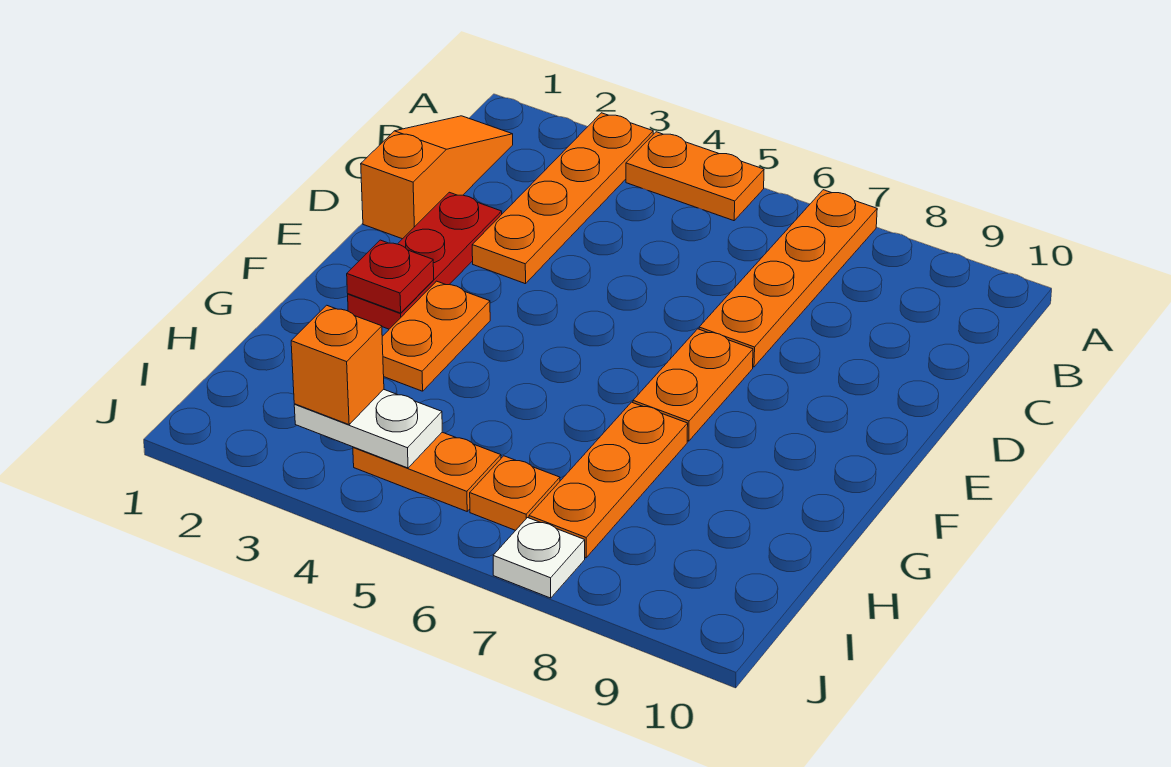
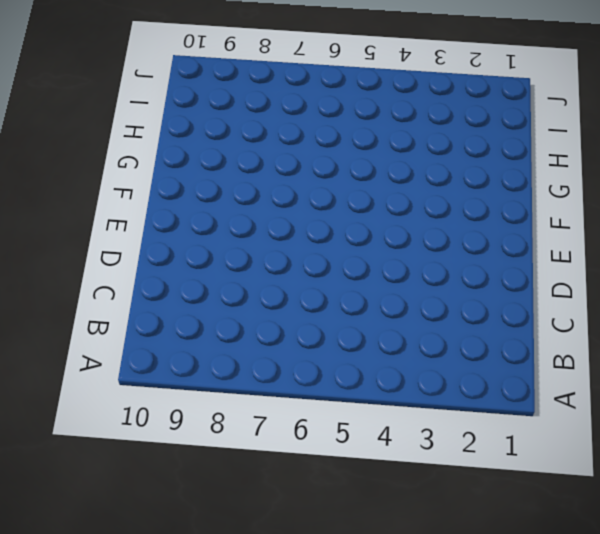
none -> orange plate A3:D3 level 1
none -> orange plate A4:A5 level 1
none -> orange plate A7:D7 level 1

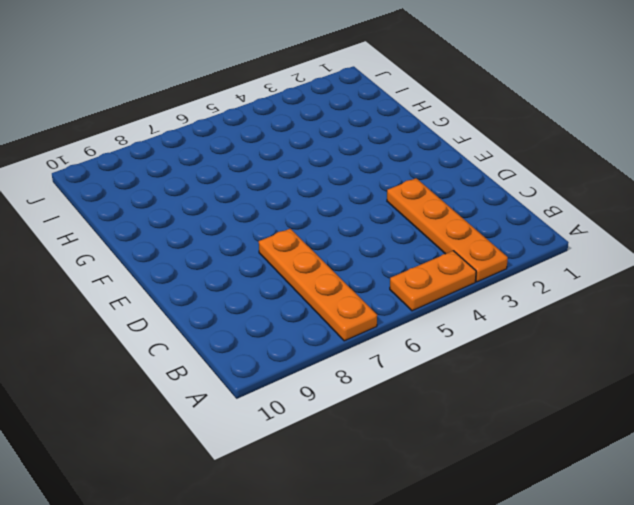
none -> orange slope B1:D1 level 1 top D
none -> red plate D2:F2 level 1
none -> orange plate E7:F7 level 1

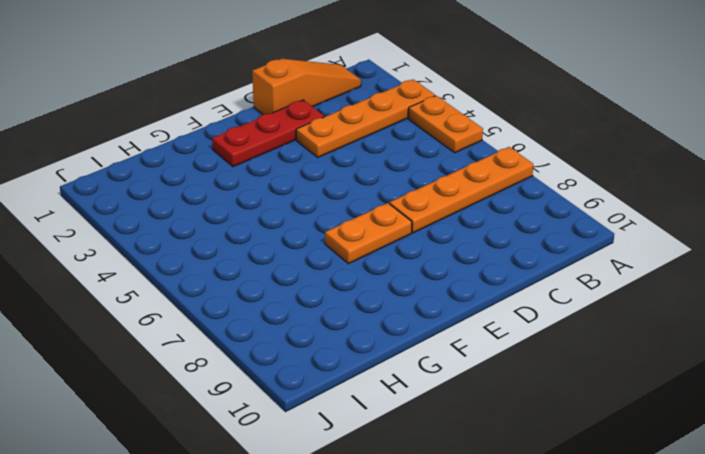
none -> orange plate F3:G3 level 1
none -> orange plate G7:I7 level 1
none -> orange plate I4:I5 level 1

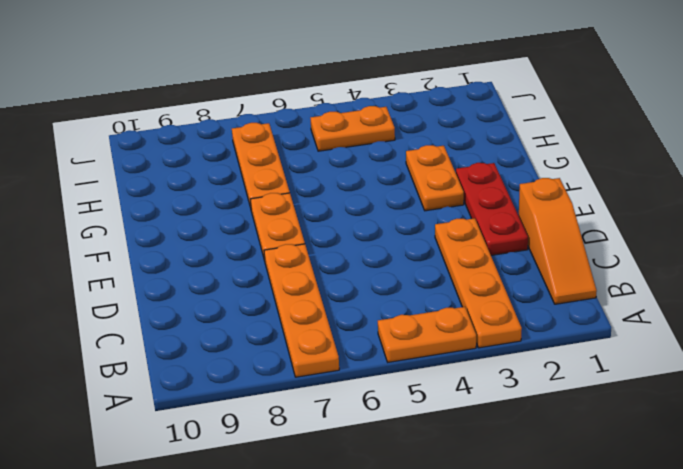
none -> orange plate I6 level 1
none -> white plate J7 level 1
none -> red plate F2 level 2

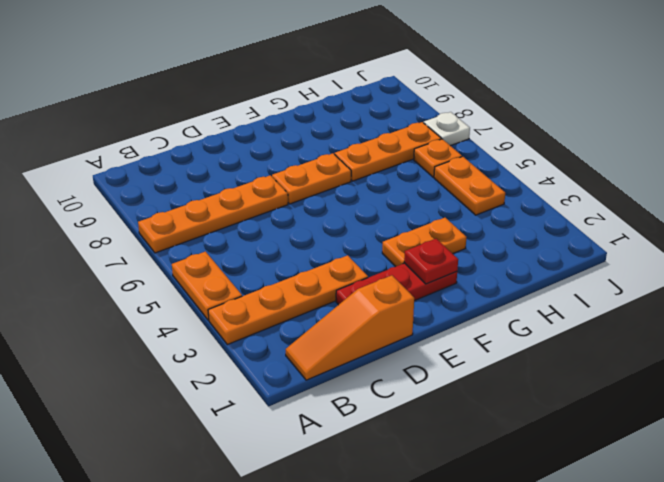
none -> white plate I3:I4 level 2
none -> orange brick I3 level 3

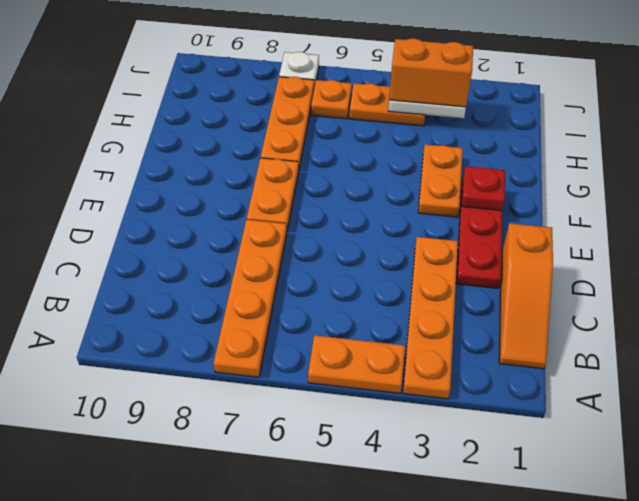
orange brick I3:I4 level 3 -> orange brick I3 level 3

